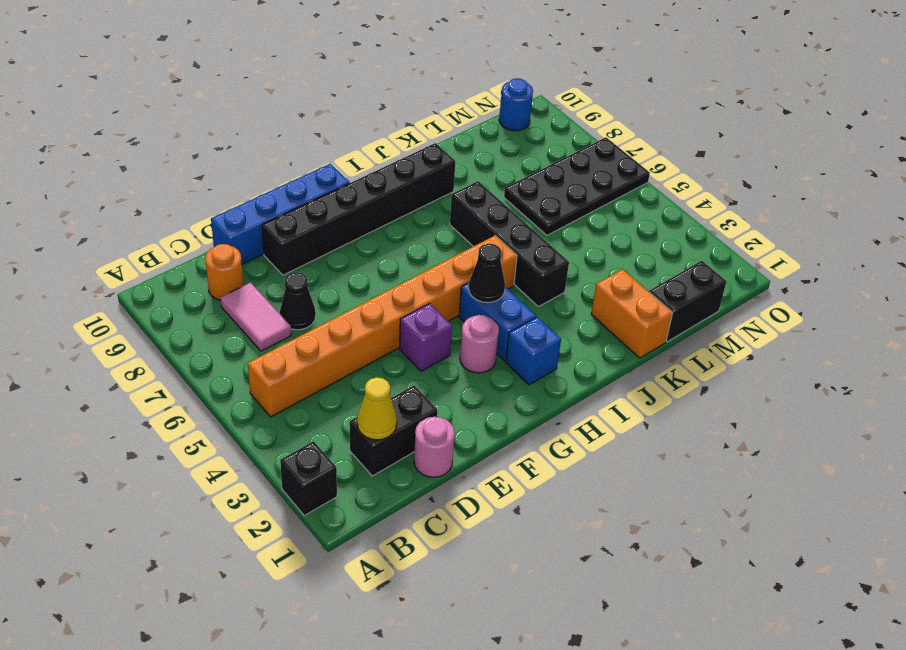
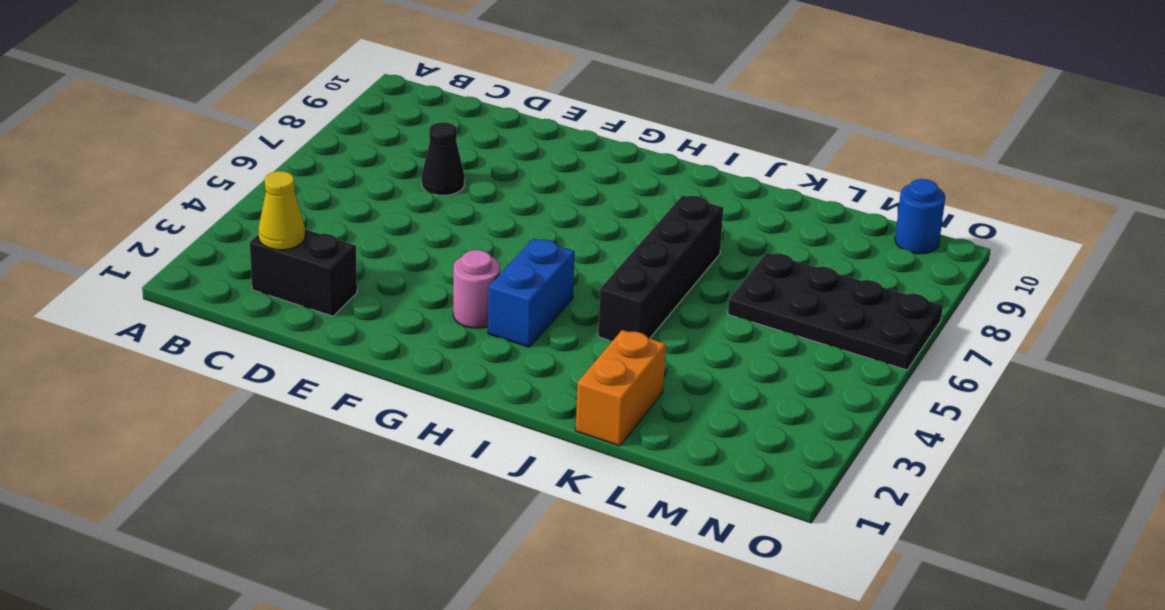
none -> black brick A2 level 1
none -> orange brick B5:I5 level 1
none -> pink tile C7:C8 level 1

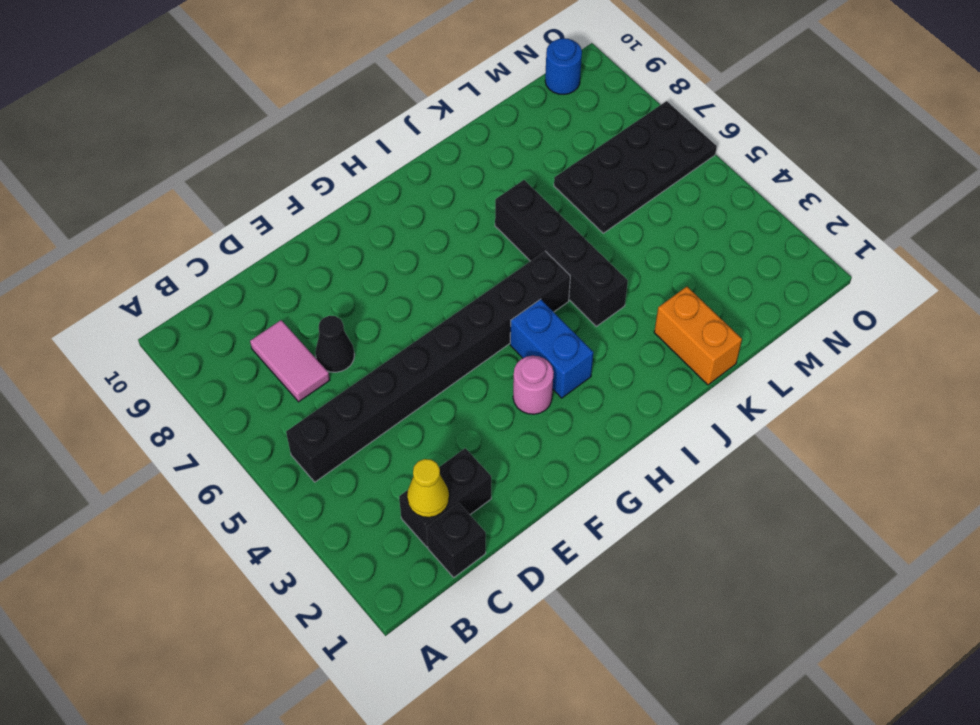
black brick B5:I5 level 1 -> orange brick B5:I5 level 1
black brick C1 level 1 -> black brick A2 level 1
none -> orange round brick C9 level 1
none -> pink round brick D1 level 1
none -> blue brick D10:G10 level 1

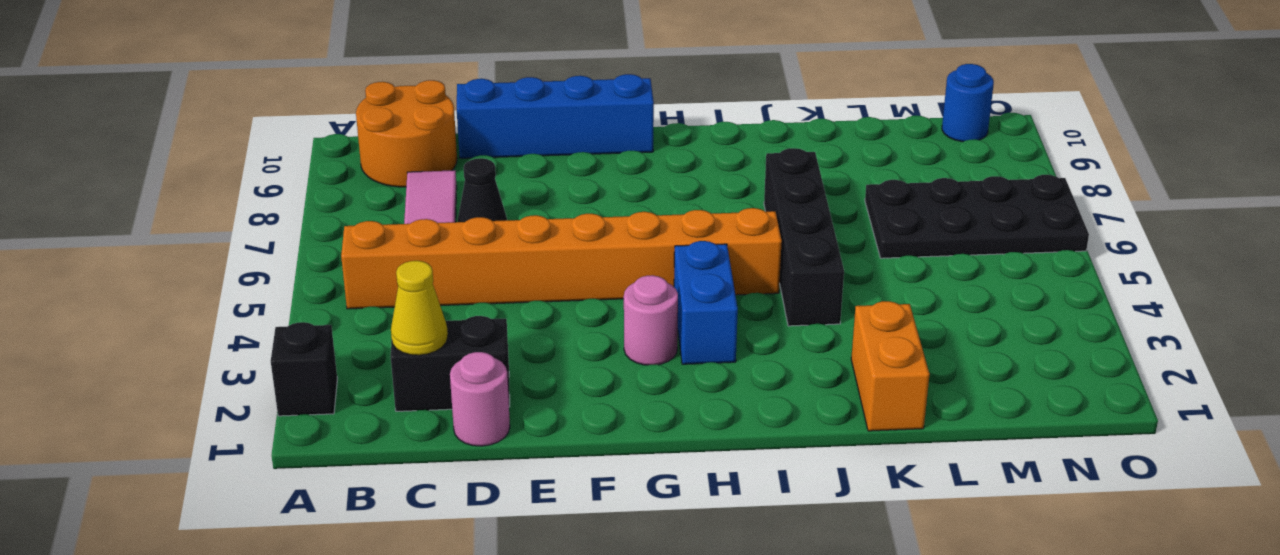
orange round brick B9:C10 level 1 -> orange round brick C9 level 1
none -> black brick E9:J9 level 1
none -> purple brick F4 level 1
none -> blue brick H2 level 1

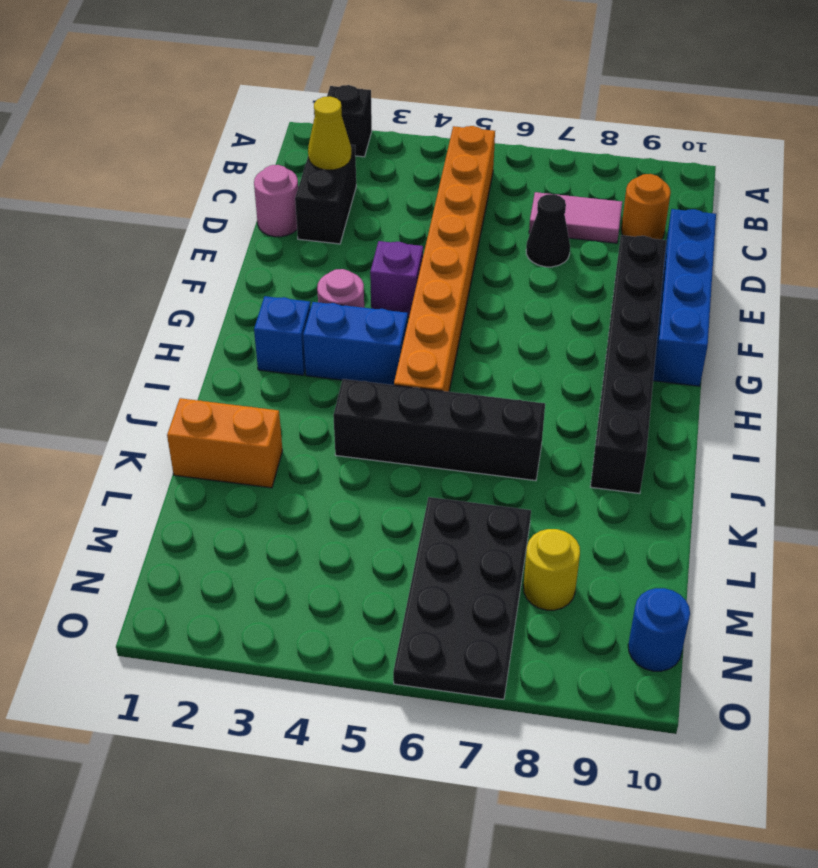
yellow round brick M8 level 1 -> none
none -> black brick L1:M1 level 1
none -> black cone H4 level 2

